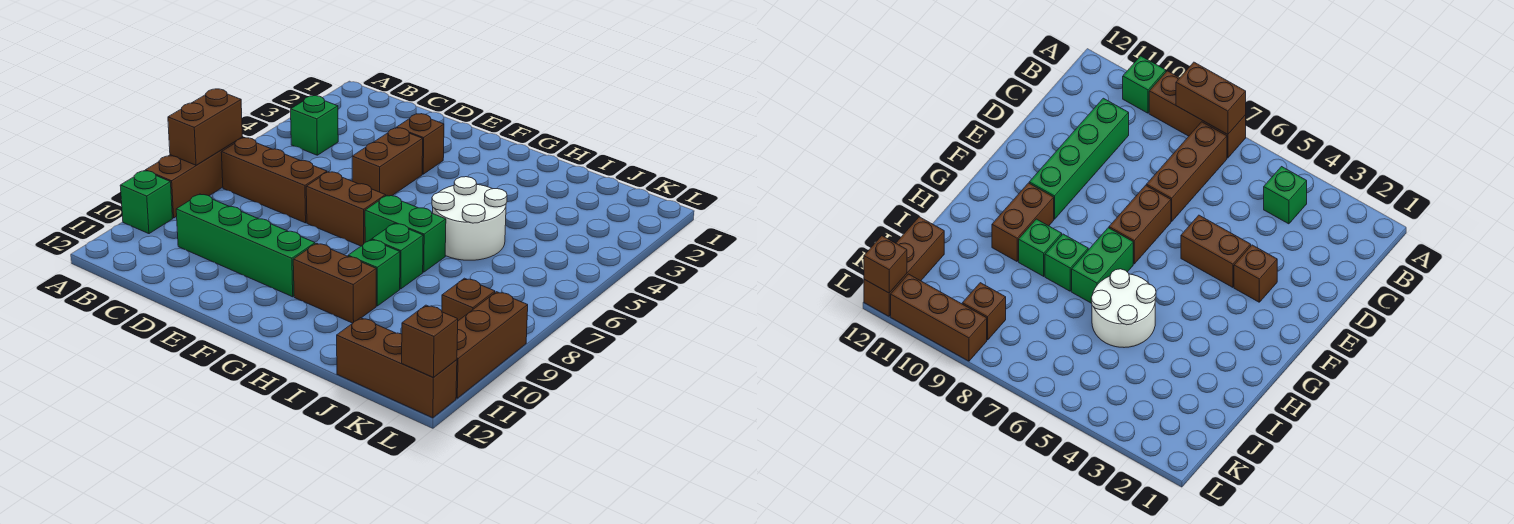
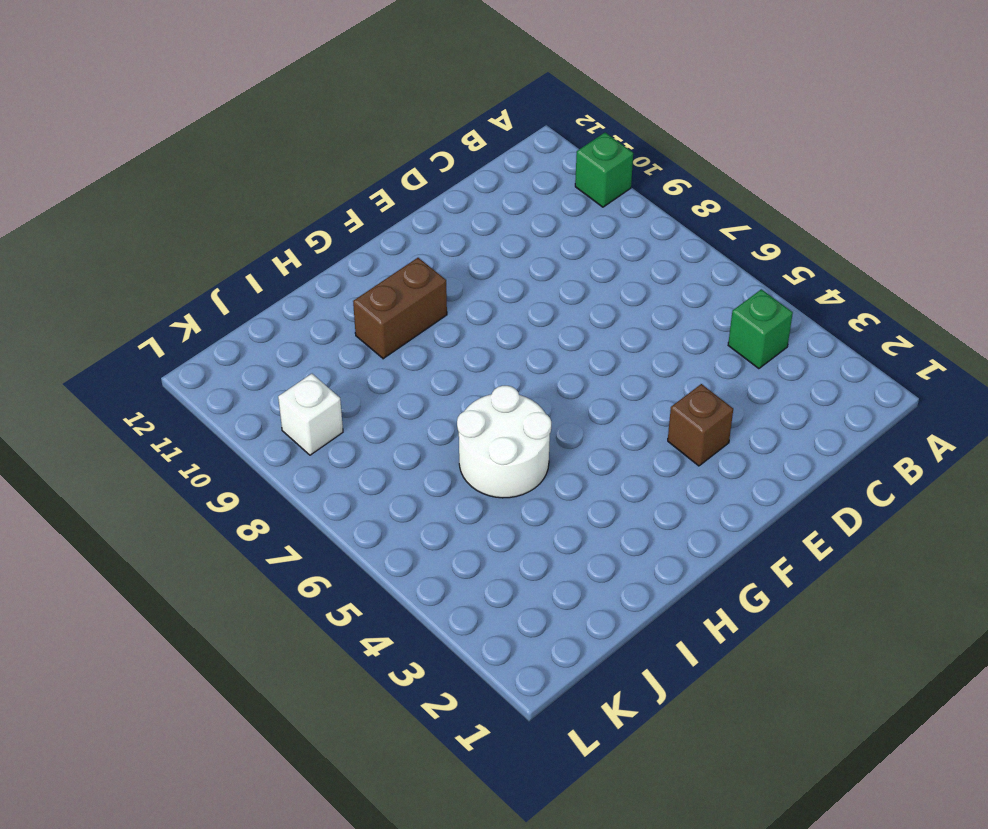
white brick K9 level 1 -> brown brick K9 level 1
none -> brown brick A7:A9 level 1
none -> brown brick B7:D7 level 1
none -> green brick C10:F10 level 1

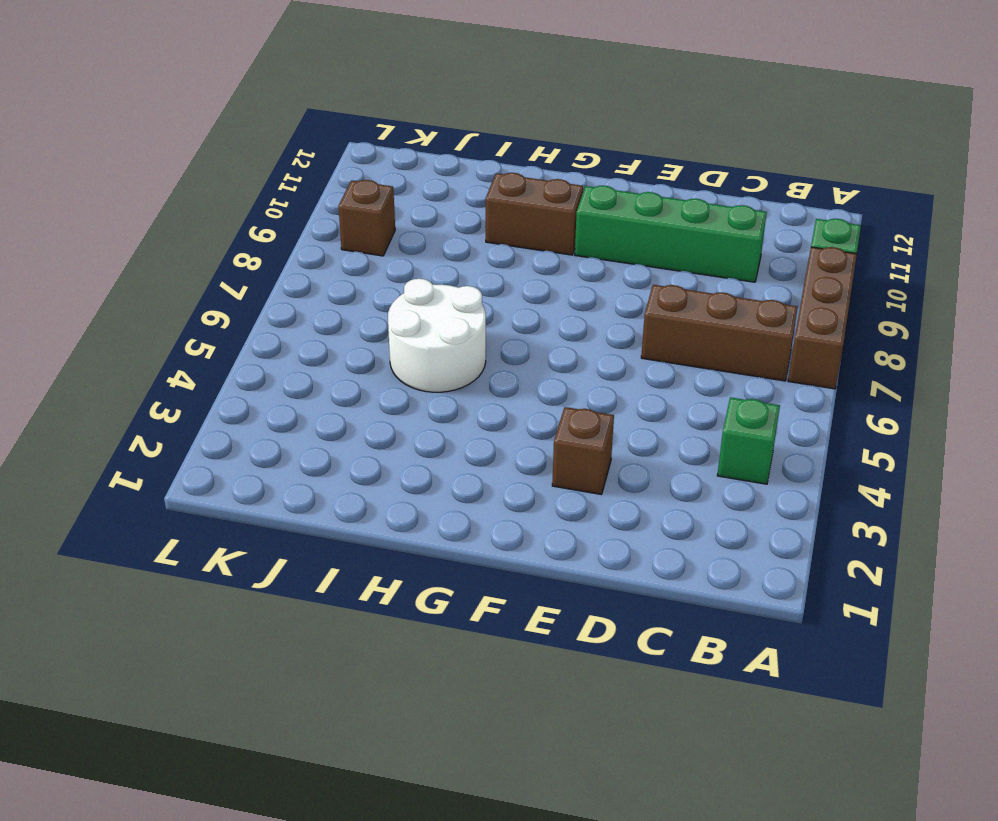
none -> brown brick E4:E5 level 1
none -> brown brick E7:F7 level 1
none -> green brick G7:H7 level 1

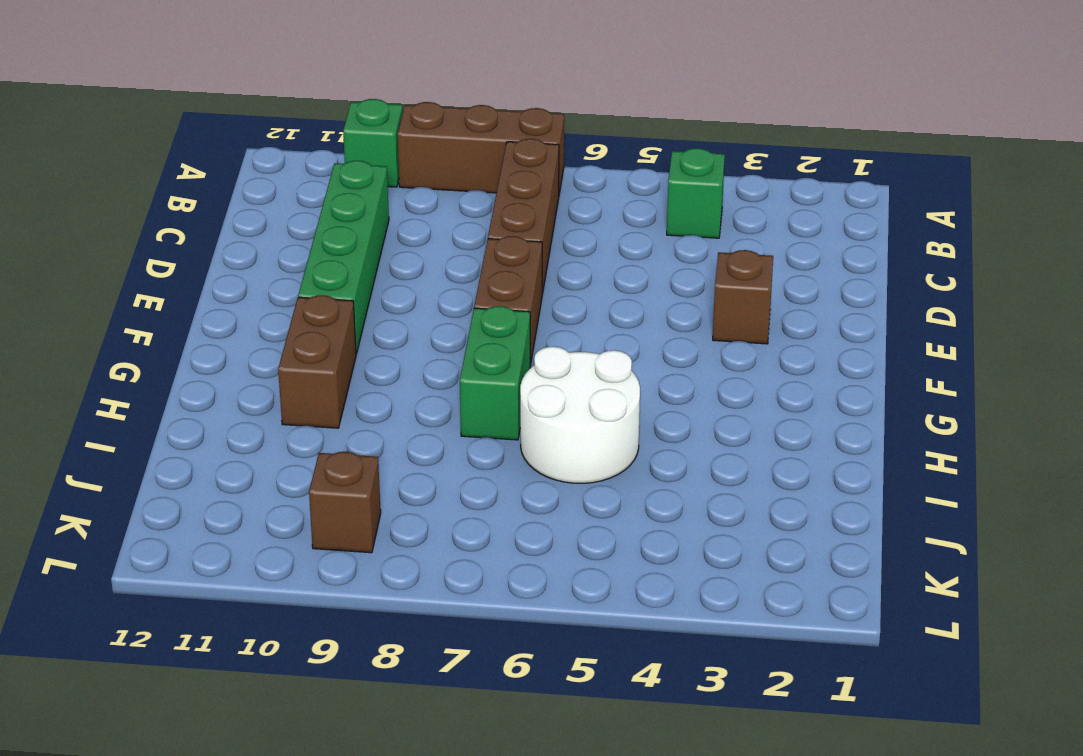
none -> brown brick E4:E5 level 1
none -> green brick H8 level 1
none -> green brick H9 level 1

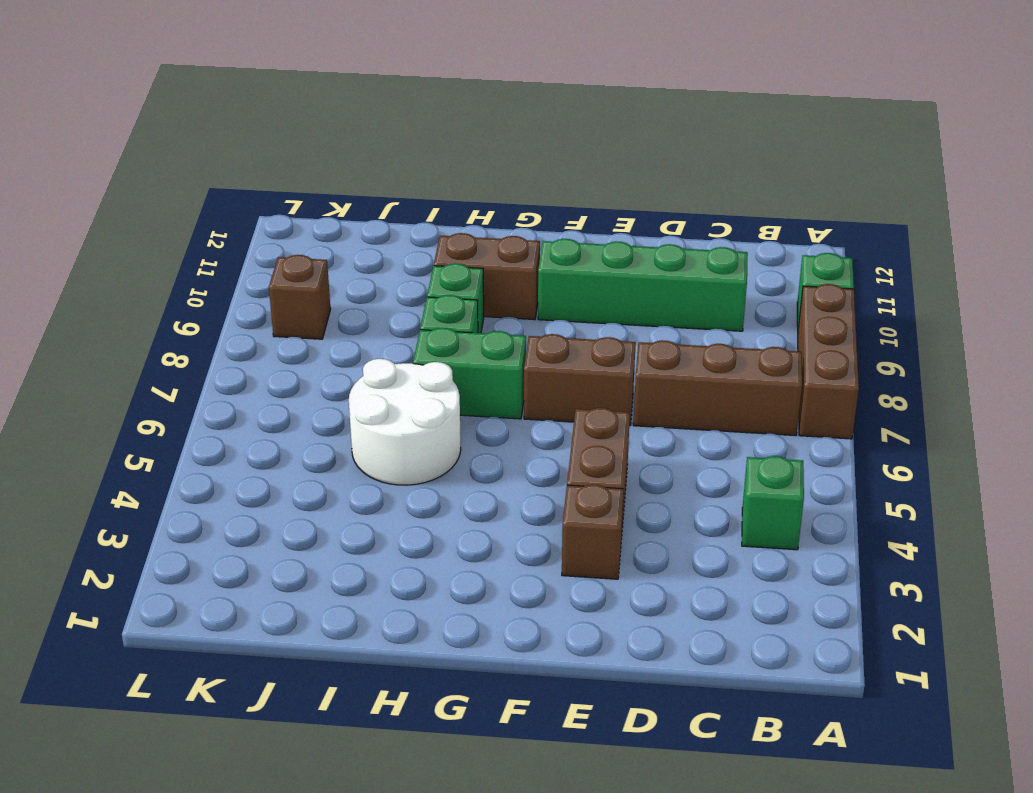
none -> brown brick J12:L12 level 1
none -> brown brick L9:L11 level 1
none -> brown brick A7:A8 level 2

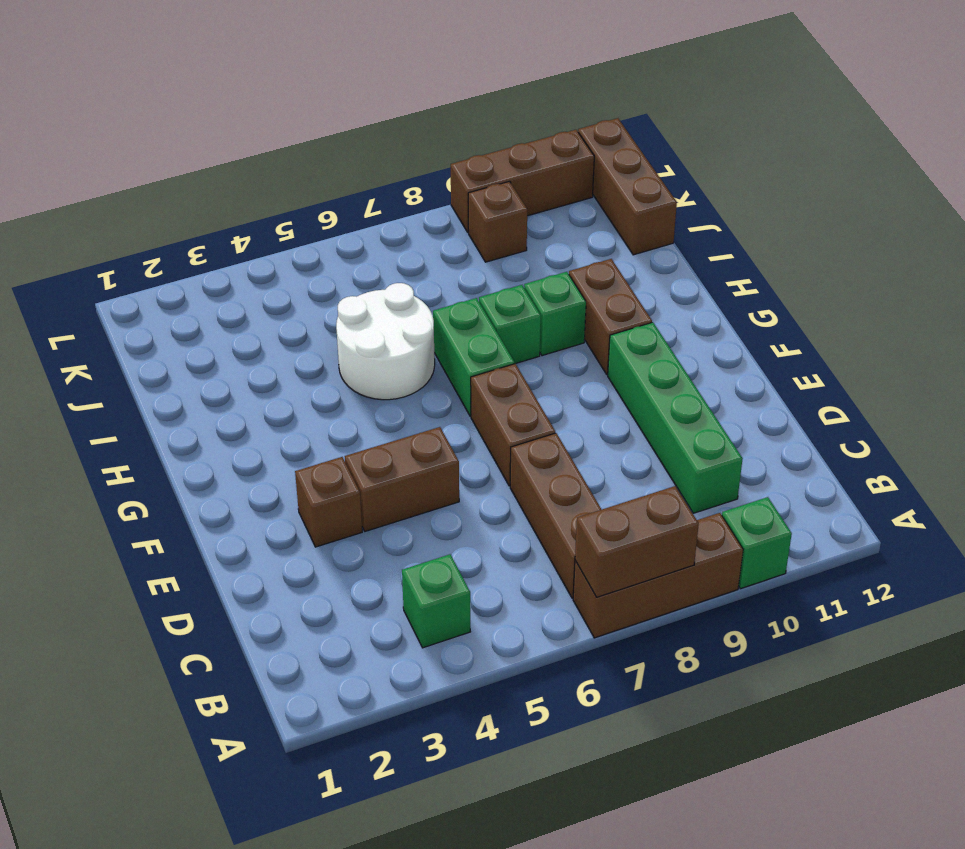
none -> brown brick L12 level 2

